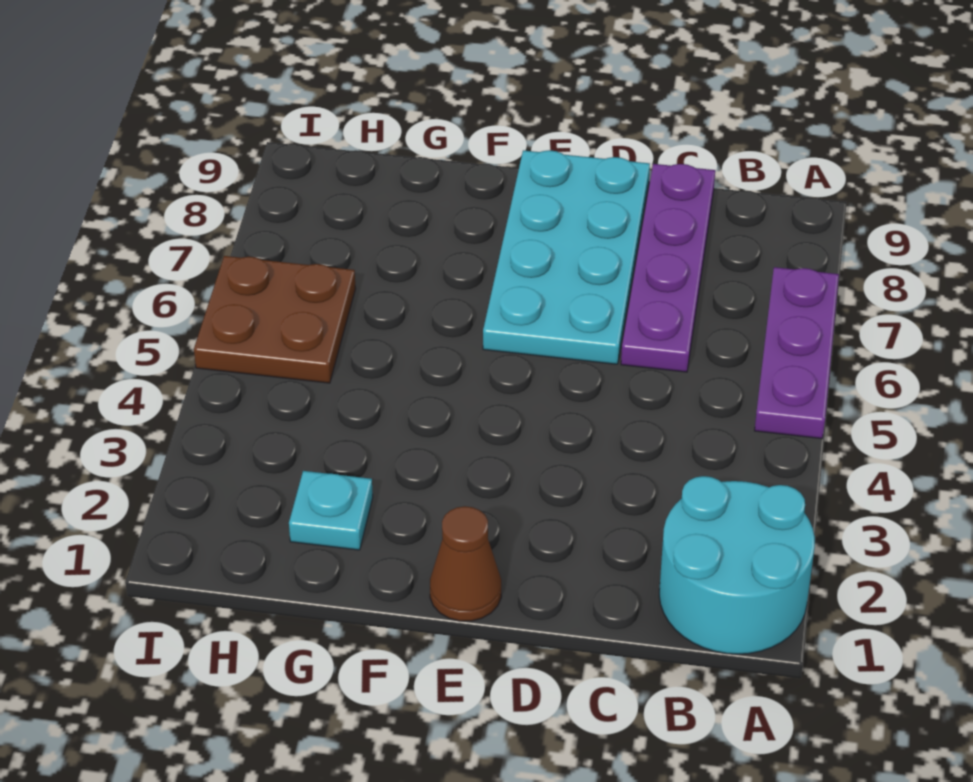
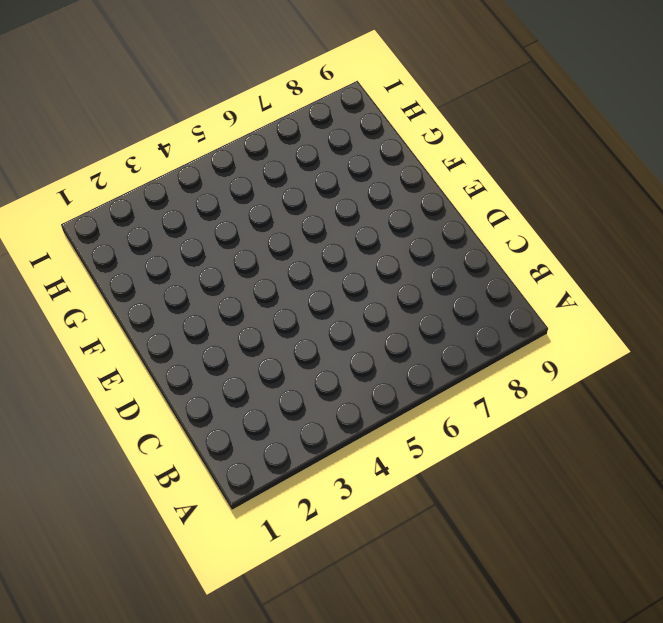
none -> cyan round brick A1:B2 level 1
none -> purple plate A5:A7 level 1

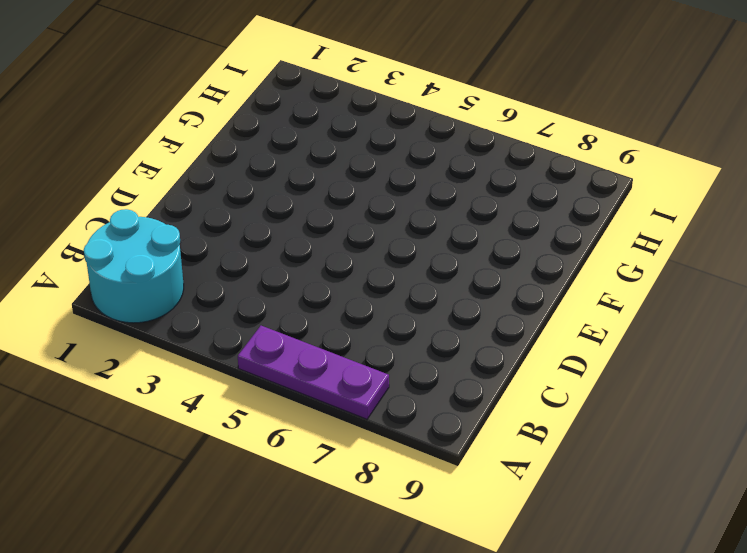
none -> purple plate C6:C9 level 1
none -> cyan plate D6:E9 level 1

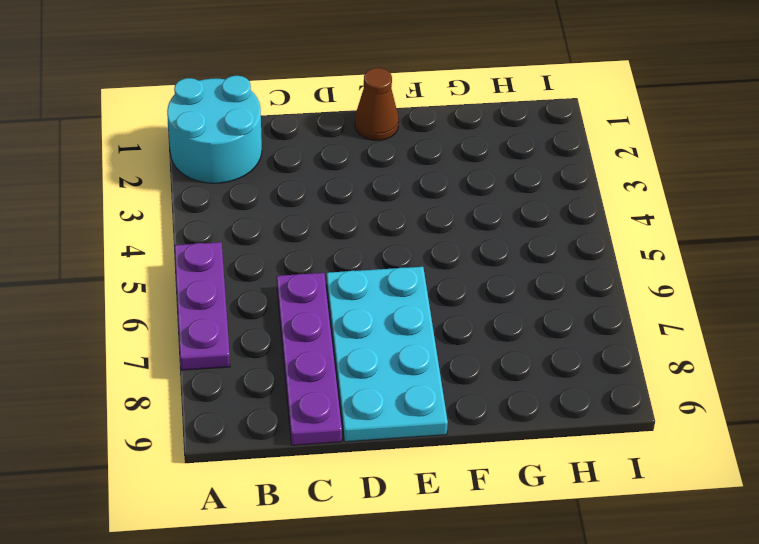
none -> cyan plate G2 level 1
none -> brown plate H5:I6 level 1

